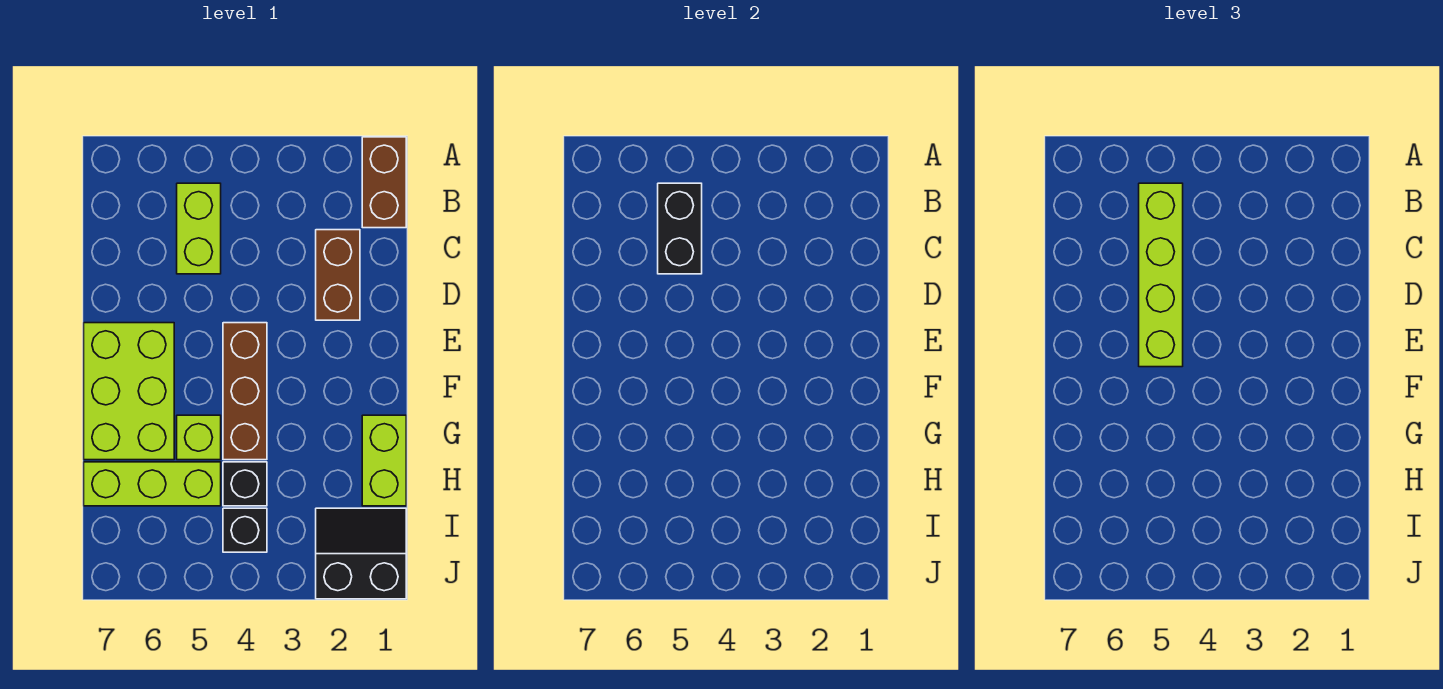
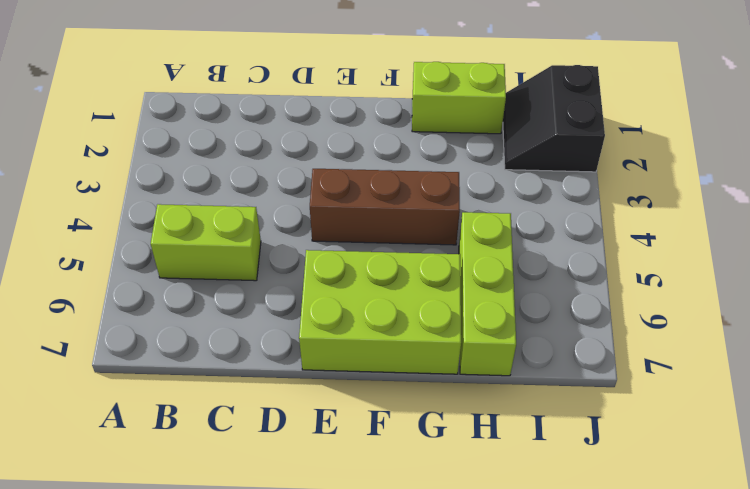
none -> brown brick A1:B1 level 1
none -> brown brick C2:D2 level 1
none -> lime brick G5 level 1

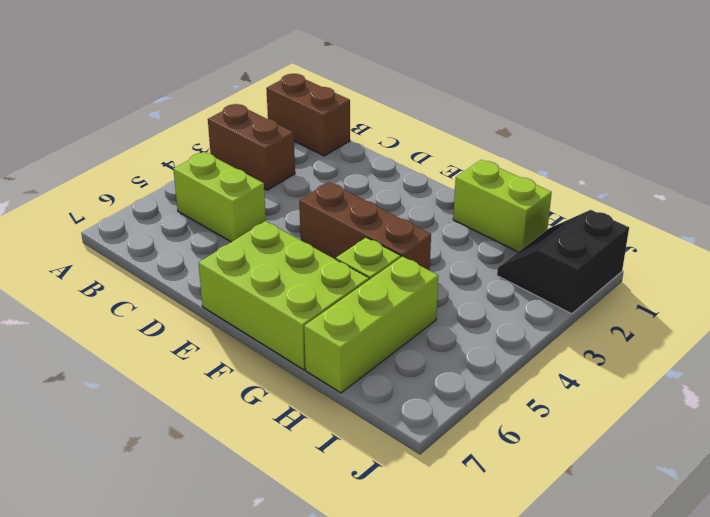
brown brick A3:B3 level 1 -> brown brick C2:D2 level 1
none -> black brick H4 level 1
none -> black brick I4 level 1
none -> black brick B5:C5 level 2

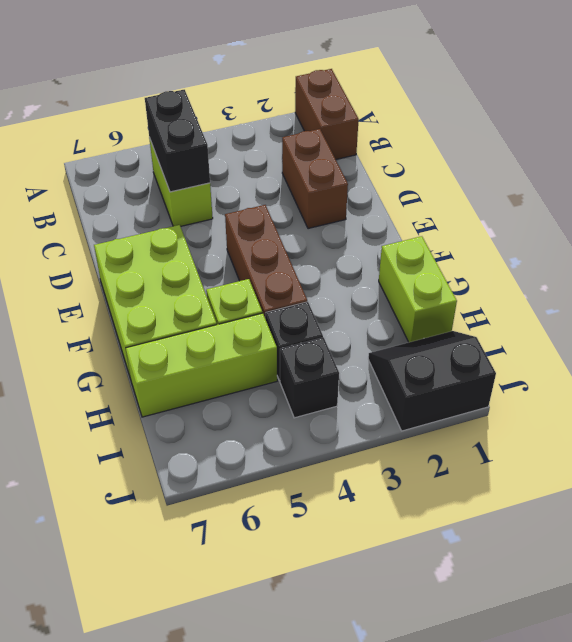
none -> lime brick B5:E5 level 3

